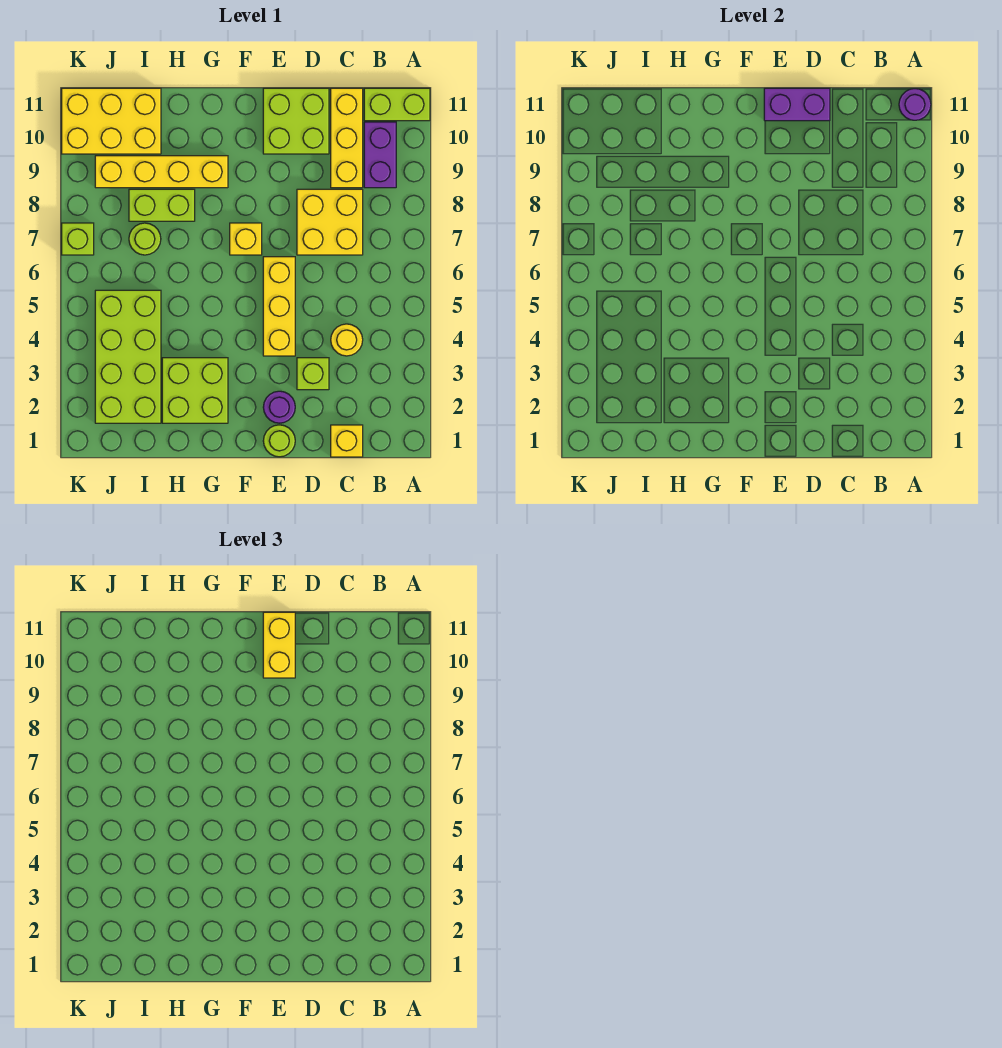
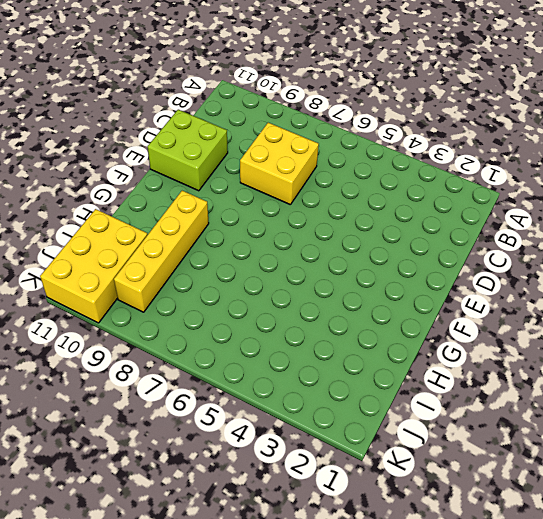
none -> lime brick A11:B11 level 1
none -> purple brick B9:B10 level 1
none -> yellow brick C1 level 1

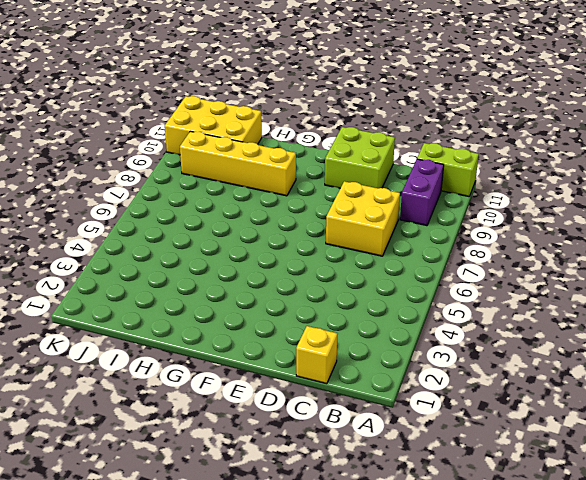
none -> yellow round brick C4 level 1
none -> yellow brick C9:C11 level 1
none -> lime brick D3 level 1

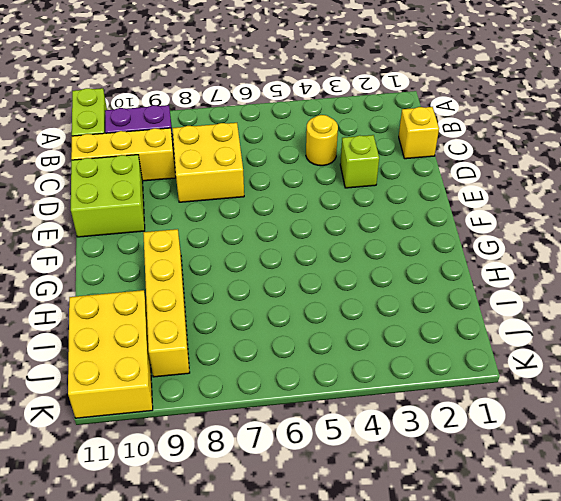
none -> lime round brick E1 level 1
none -> purple round brick E2 level 1
none -> yellow brick E4:E6 level 1

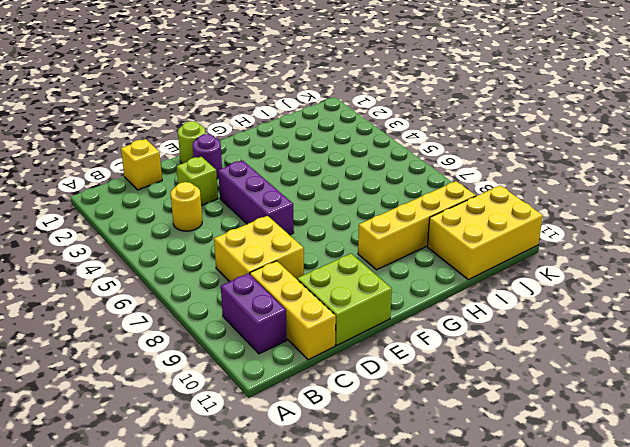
purple brick E4:E6 level 1 -> yellow brick E4:E6 level 1
none -> lime brick A11:B11 level 1
none -> yellow brick F7 level 1
none -> lime brick G2:H3 level 1

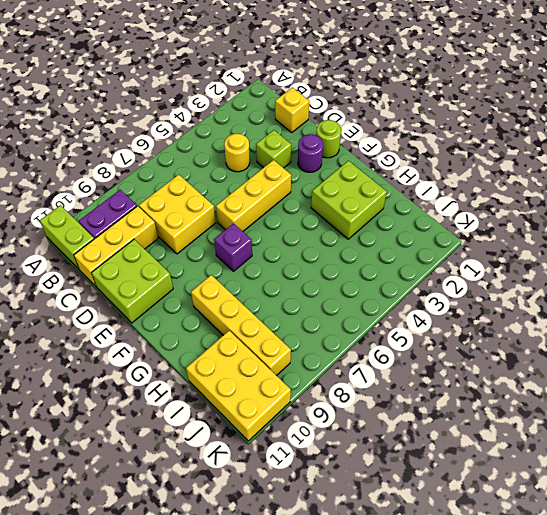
purple brick F7 level 1 -> yellow brick F7 level 1
none -> lime brick H8:I8 level 1
none -> lime brick I2:J5 level 1
none -> lime round brick I7 level 1

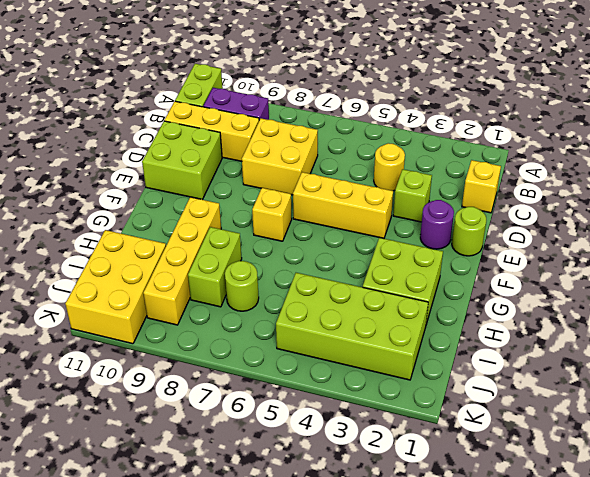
none -> lime brick K7 level 1
none -> purple round brick A11 level 2
none -> purple brick D11:E11 level 2

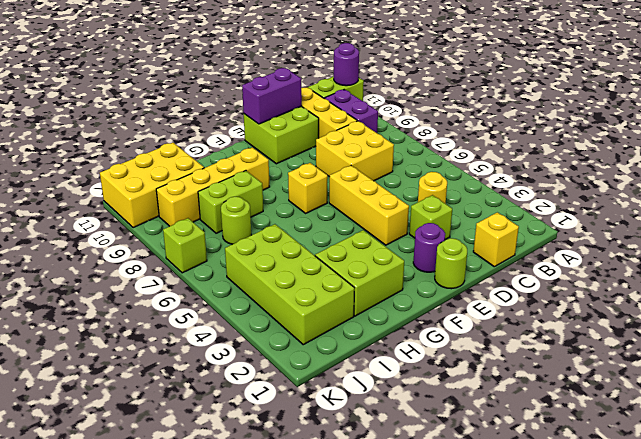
none -> yellow brick E10:E11 level 3

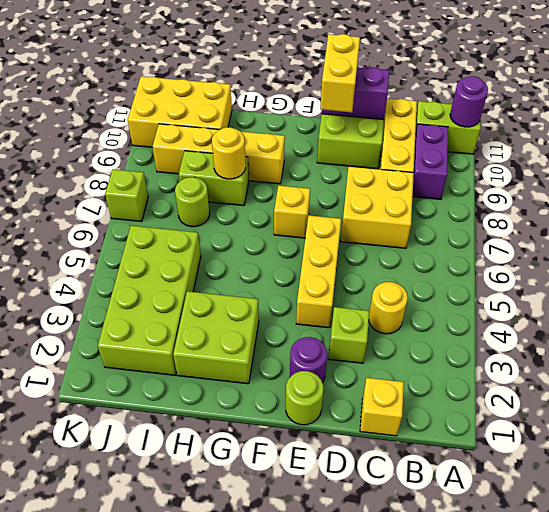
yellow round brick H8 level 2 -> none

